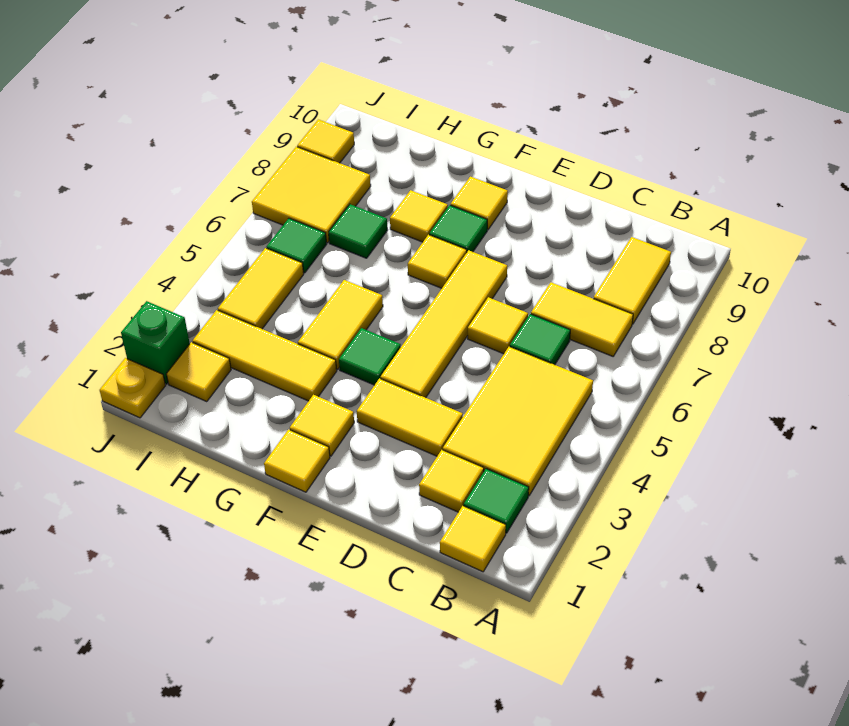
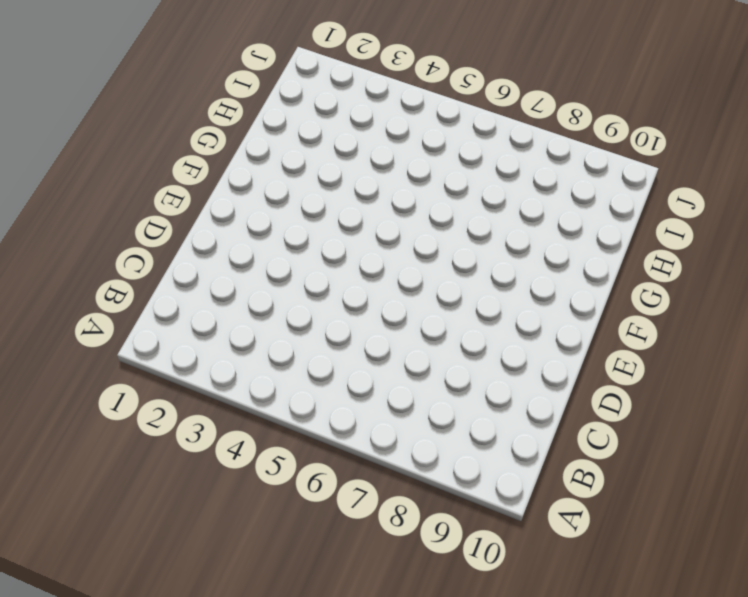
none -> yellow tile B1 level 1
none -> green tile B2 level 1
none -> yellow tile B3:C5 level 1

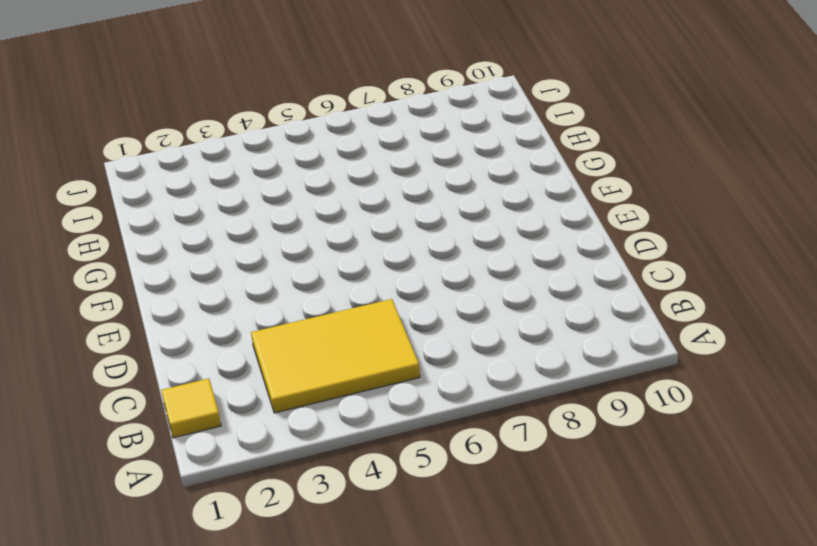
none -> green tile B2 level 1
none -> yellow tile B7:C7 level 1
none -> yellow tile B8:B9 level 1

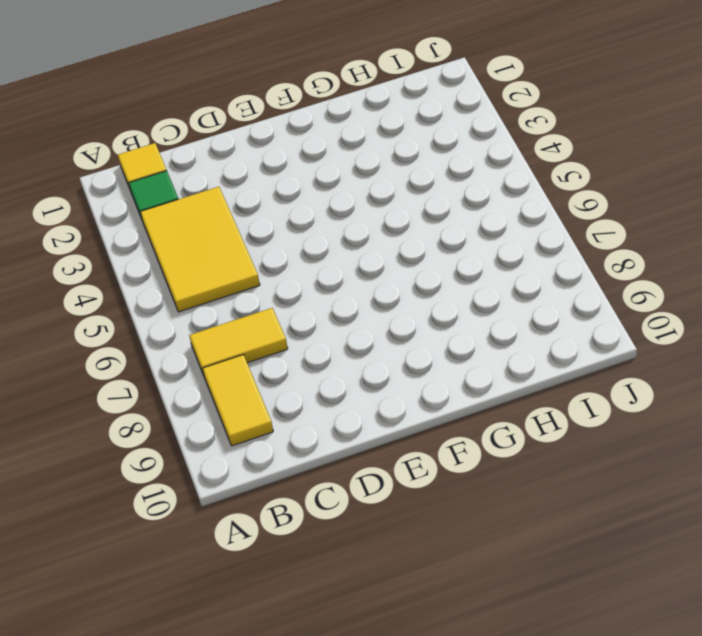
none -> yellow tile C2 level 1
none -> green tile C6 level 1
none -> yellow tile D3:E3 level 1

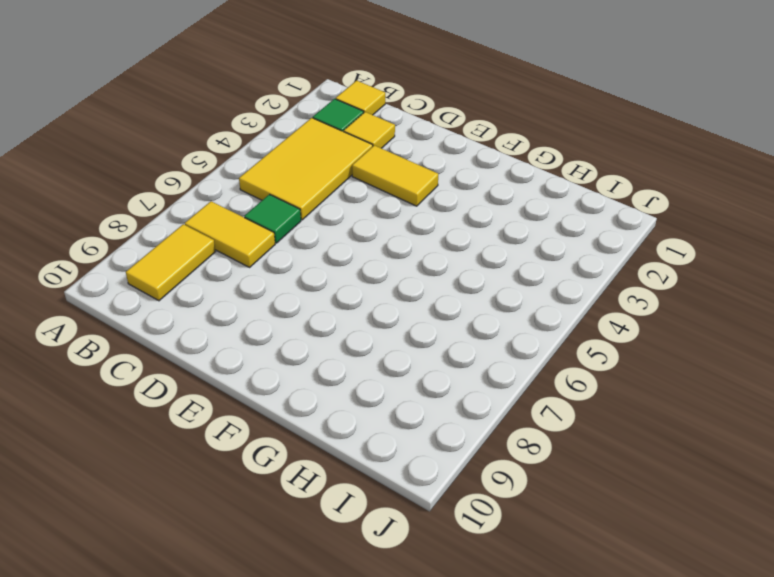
none -> yellow tile D6 level 1
none -> yellow tile E4:E7 level 1
none -> yellow tile F1 level 1

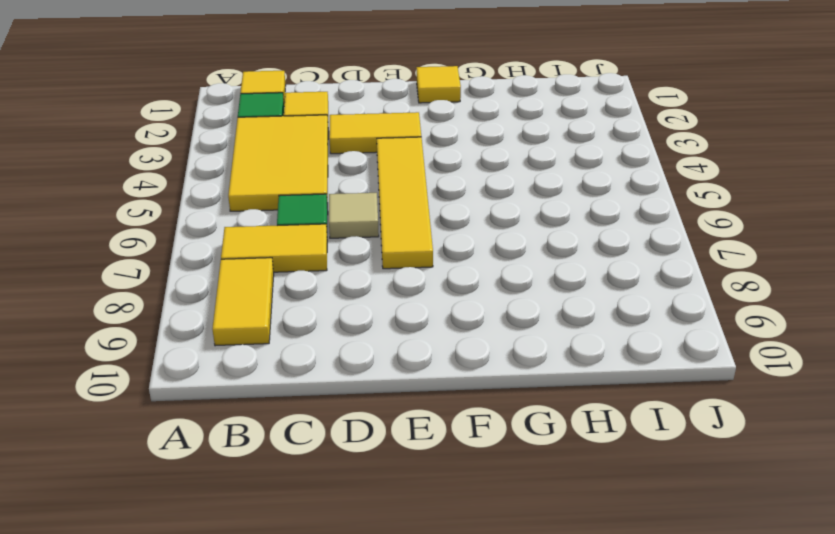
tan tile D6 level 1 -> yellow tile D6 level 1
none -> yellow tile F2 level 1
none -> green tile F4 level 1
none -> yellow tile F7 level 1

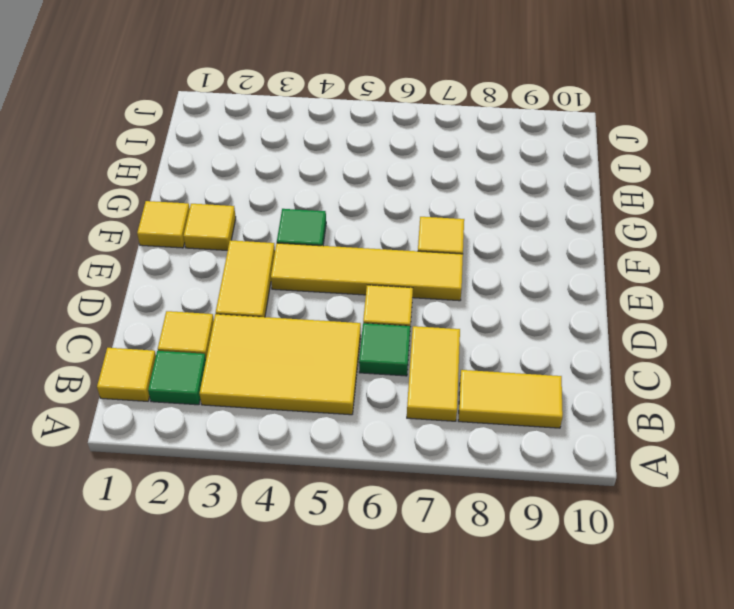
none -> green tile F8 level 1
none -> yellow tile F9 level 1
none -> yellow tile G3:I3 level 1

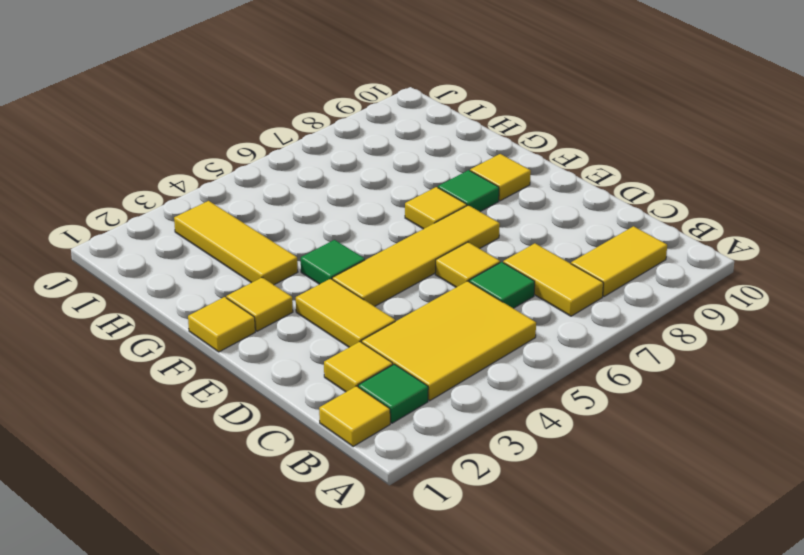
none -> yellow tile G4:G5 level 1
none -> yellow tile G8 level 1
none -> green tile H7 level 1

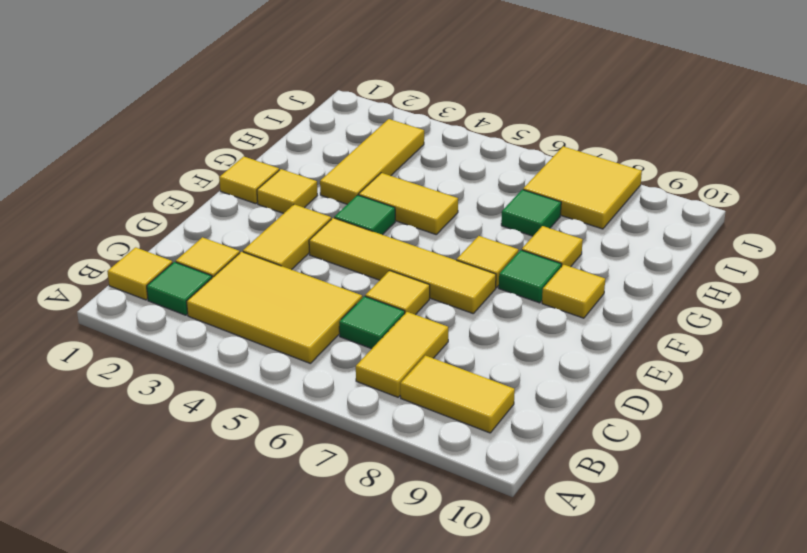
none -> yellow tile I2 level 1
none -> yellow tile I4:I5 level 1
none -> green tile I6 level 1

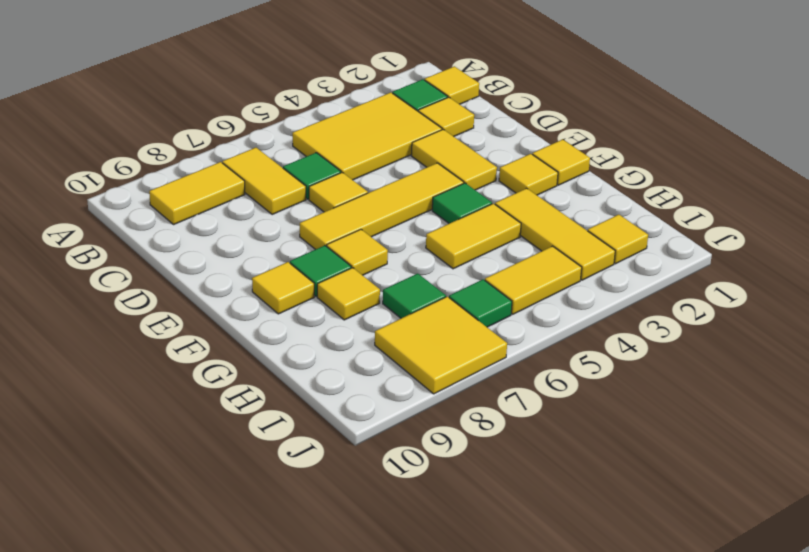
none -> yellow plate J1 level 1
none -> green brick J2 level 1
none -> yellow tile J9 level 1

